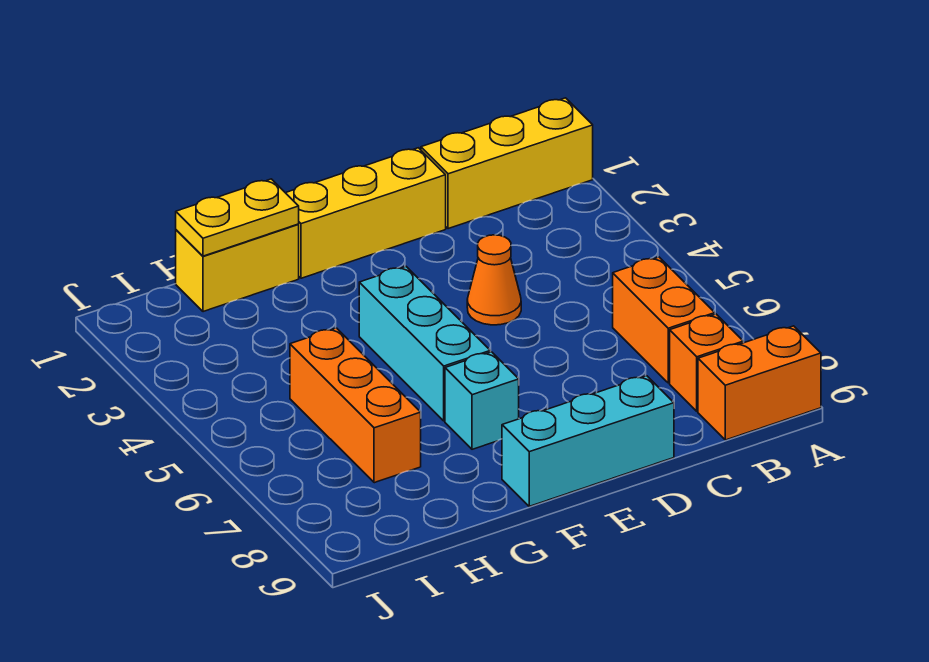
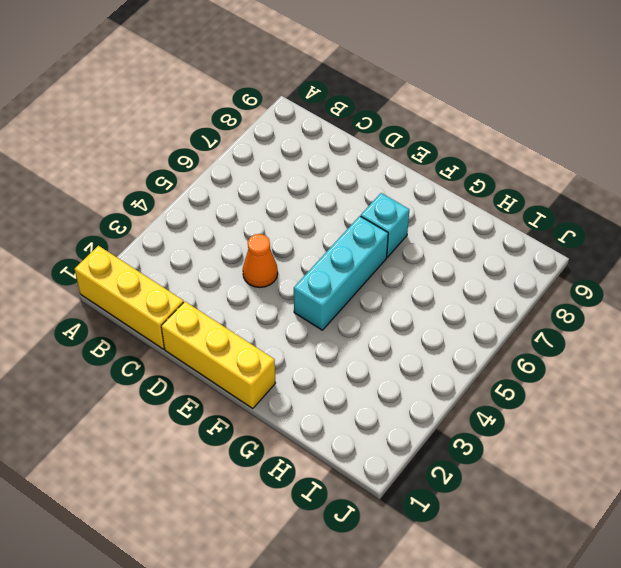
none -> orange brick A9:B9 level 1
none -> orange brick B6:B7 level 1
none -> orange brick B8 level 1

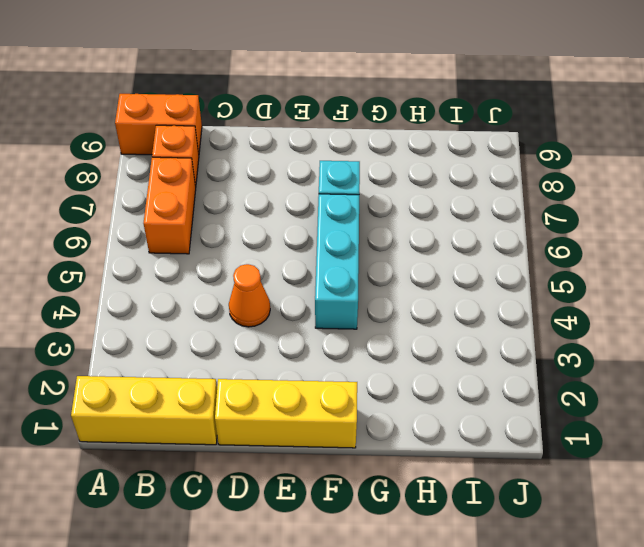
none -> cyan brick D9:F9 level 1
none -> yellow brick G1:H1 level 1
none -> orange brick H5:H7 level 1

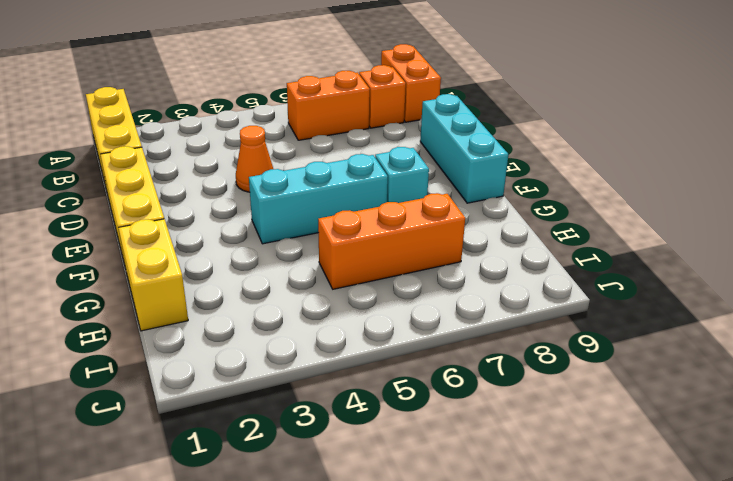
none -> yellow plate G1:H1 level 2

